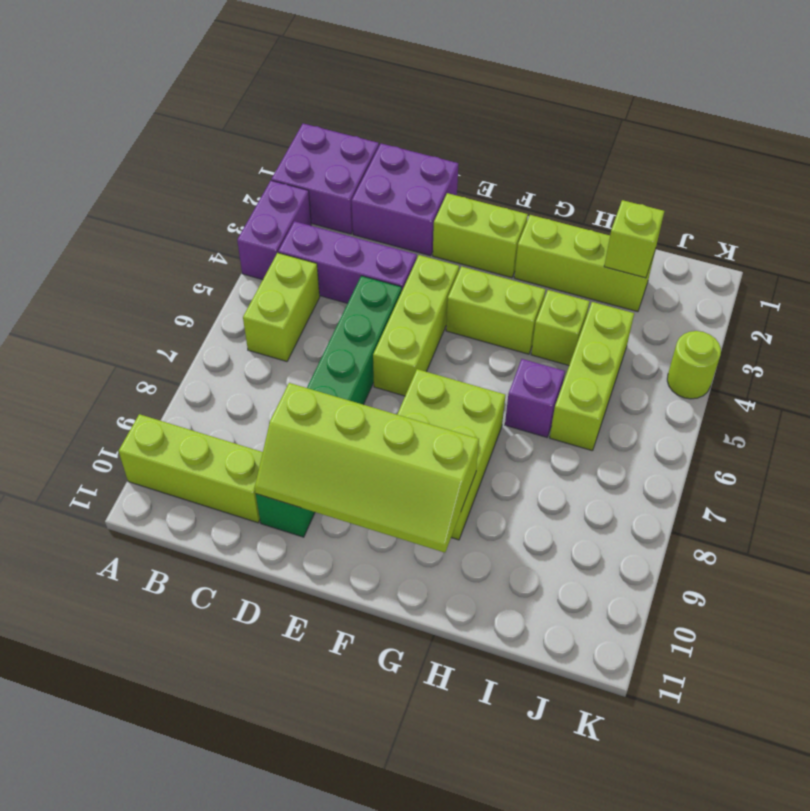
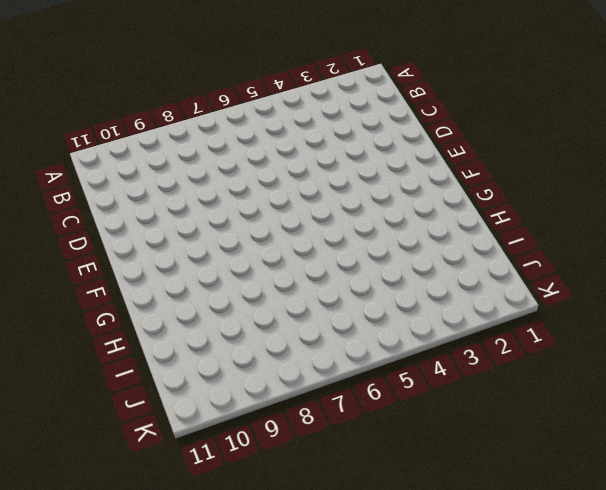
none -> purple brick A1:B2 level 1
none -> purple brick A3:A4 level 1
none -> lime brick A10:C10 level 1

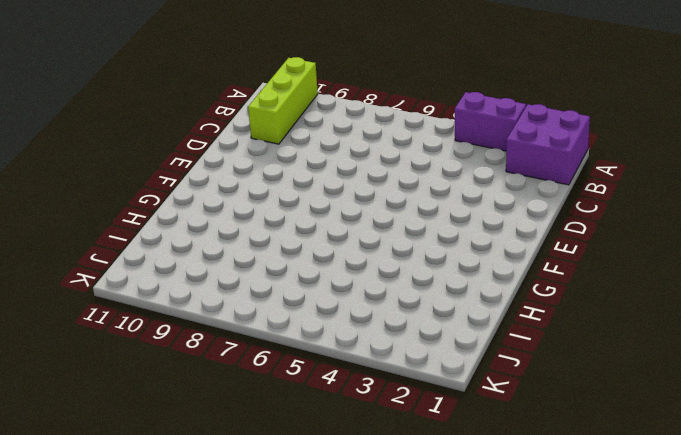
none -> purple brick B4:D4 level 1
none -> lime brick B5:B6 level 1
none -> purple brick C1:D2 level 1

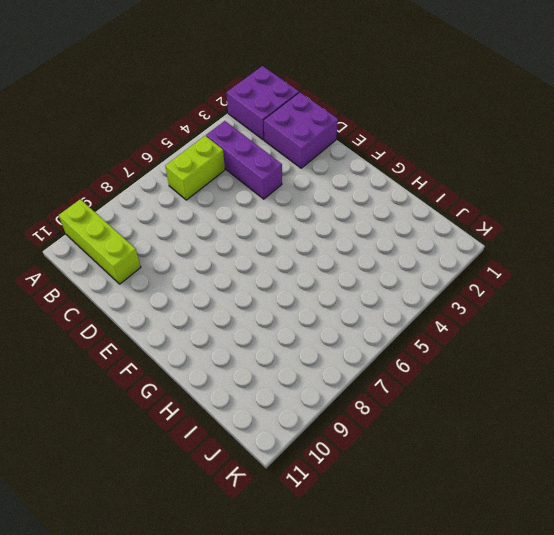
none -> purple brick A3:A4 level 1
none -> green brick D5:D10 level 1
none -> lime brick E2:F2 level 1

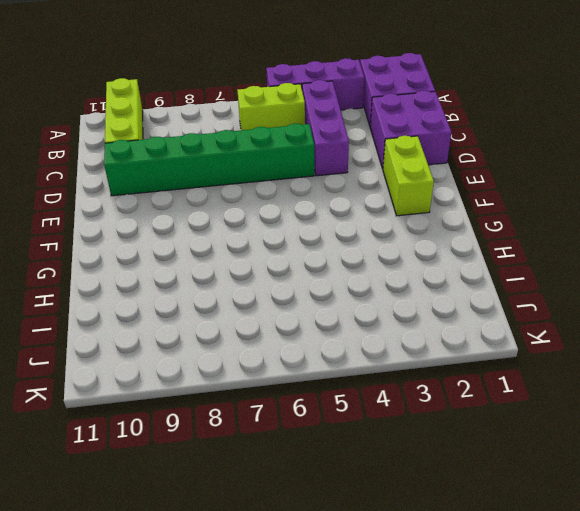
purple brick A3:A5 level 1 -> purple brick A3:A4 level 1
none -> lime brick E4:E6 level 1
none -> lime brick F4:G4 level 1
none -> lime brick F7:G9 level 1

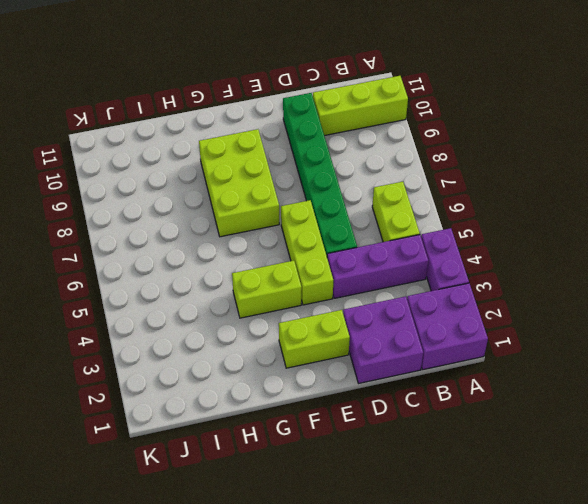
none -> lime brick G2:I2 level 1
none -> lime brick H4 level 1
none -> purple brick H6 level 1

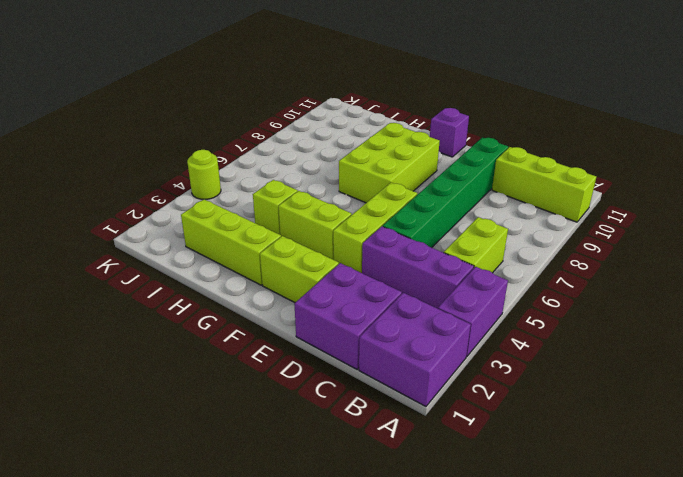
purple brick F11 level 1 -> purple brick H6 level 1
none -> lime brick I4:I6 level 1
none -> lime slope D9:G10 level 2 top 9
none -> lime brick I2 level 2

